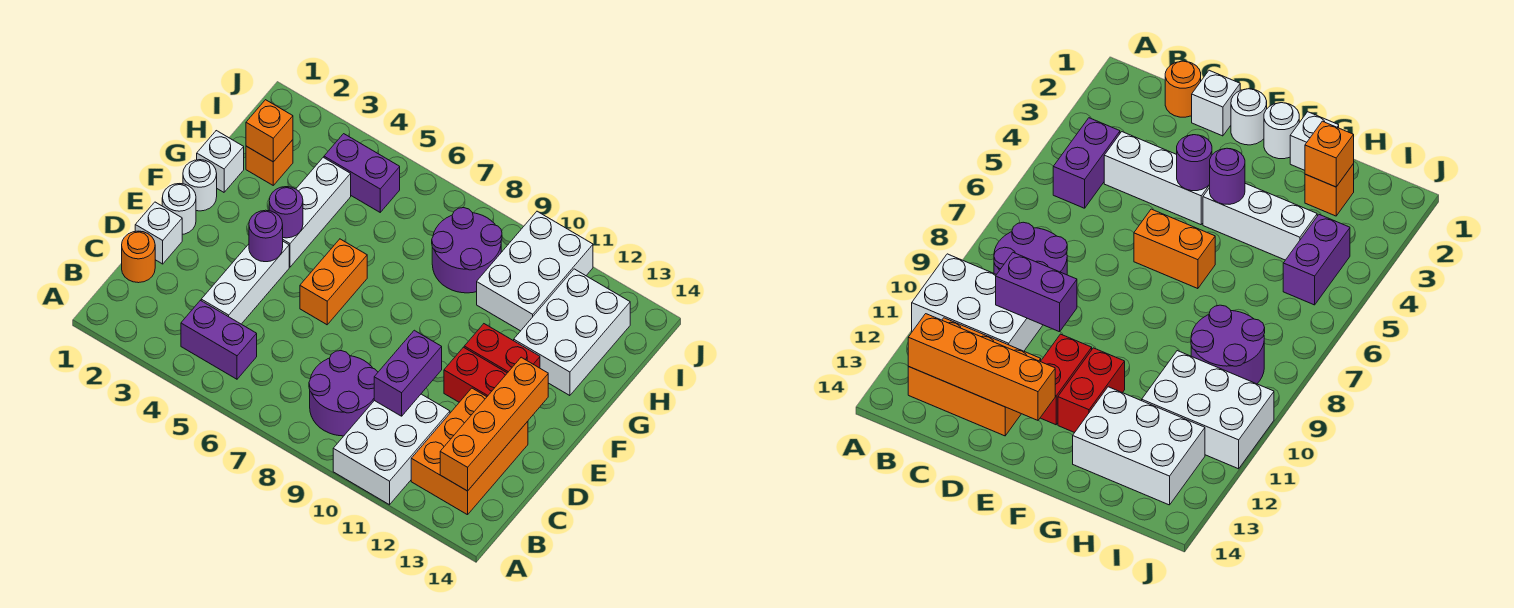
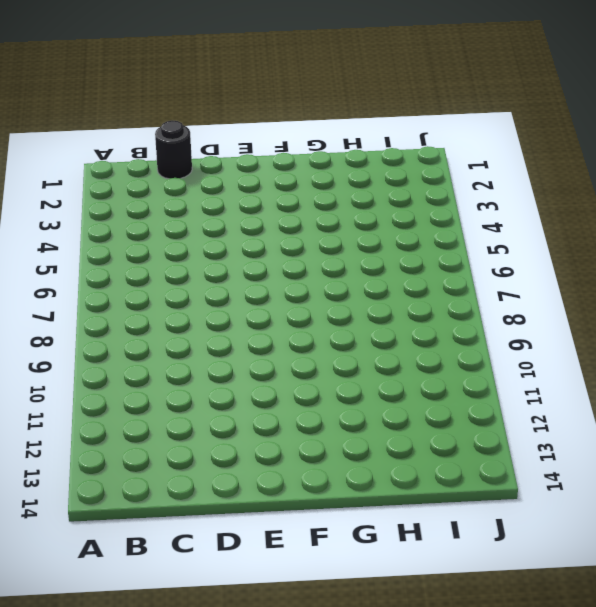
black round brick C1 level 1 -> orange round brick C1 level 1
none -> white brick A10:C11 level 1
none -> purple brick B4:B5 level 1
none -> purple round brick B8:C9 level 1

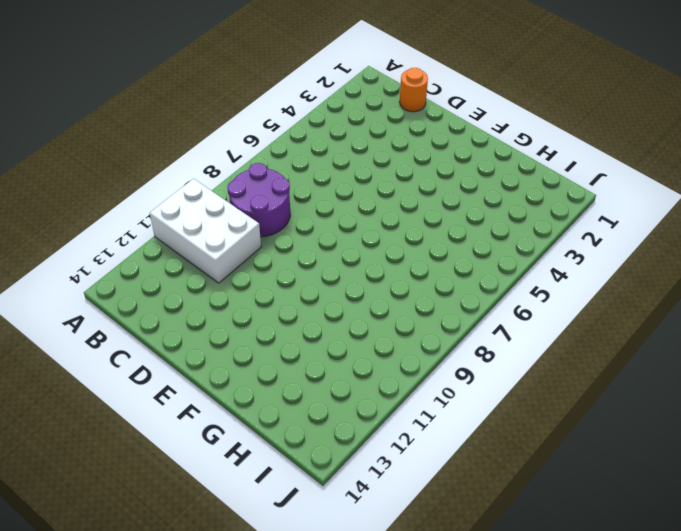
none -> purple brick B4:B5 level 1
none -> orange brick B12:D13 level 1
none -> white brick C4:E4 level 1

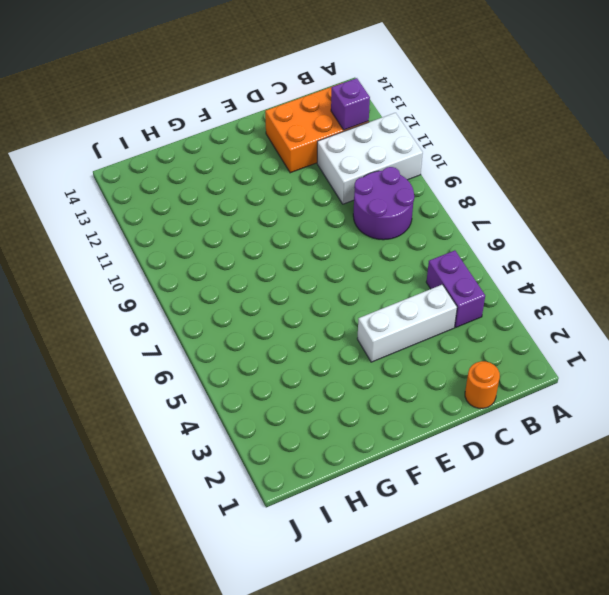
purple brick B12 level 2 -> none
none -> white brick D1 level 1
none -> white round brick E1 level 1
none -> orange brick E6:F6 level 1

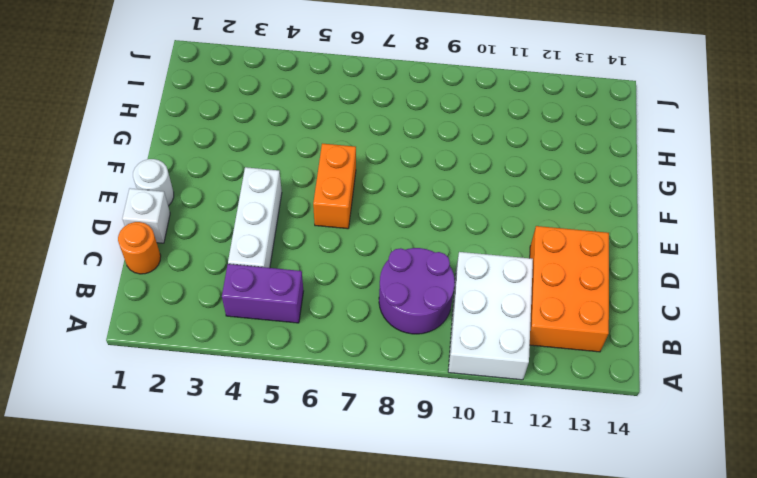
none -> red brick E11:E12 level 1
none -> white round brick F1 level 1
none -> white brick F4:H4 level 1

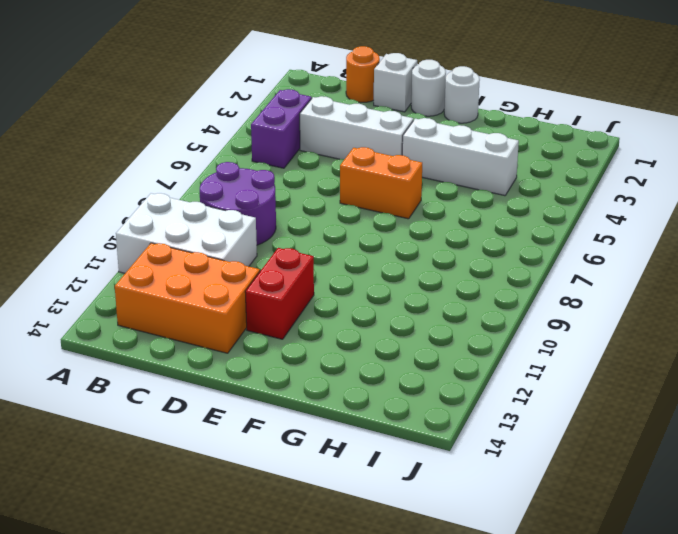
none -> red brick F11:F12 level 1
none -> white brick G1 level 1
none -> white brick G12:I13 level 1

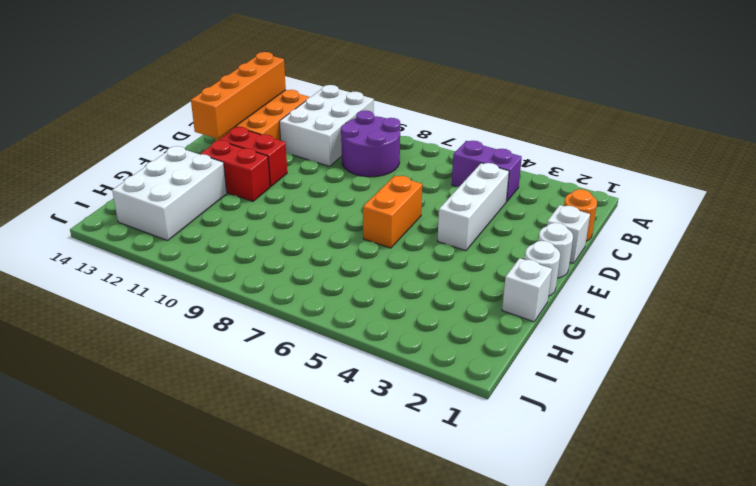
none -> white brick F4:H4 level 1
none -> orange brick H2 level 1
none -> purple round brick H8:I9 level 1

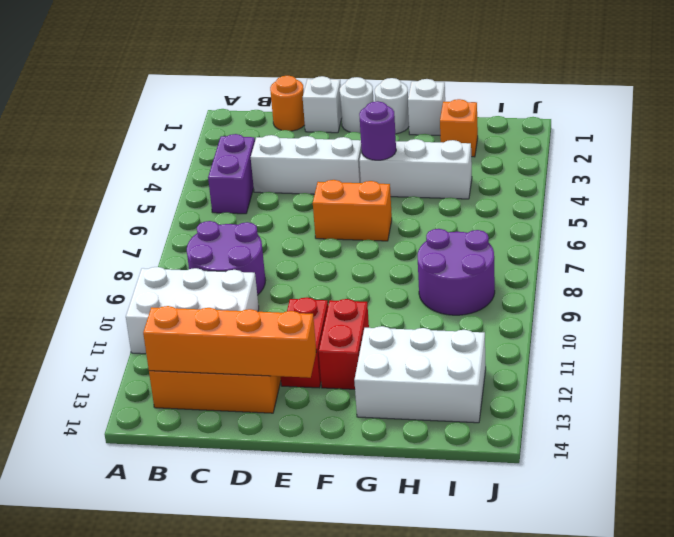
none -> white brick H10:J11 level 1
none -> purple brick I4:I5 level 1
none -> purple brick C10:D10 level 2

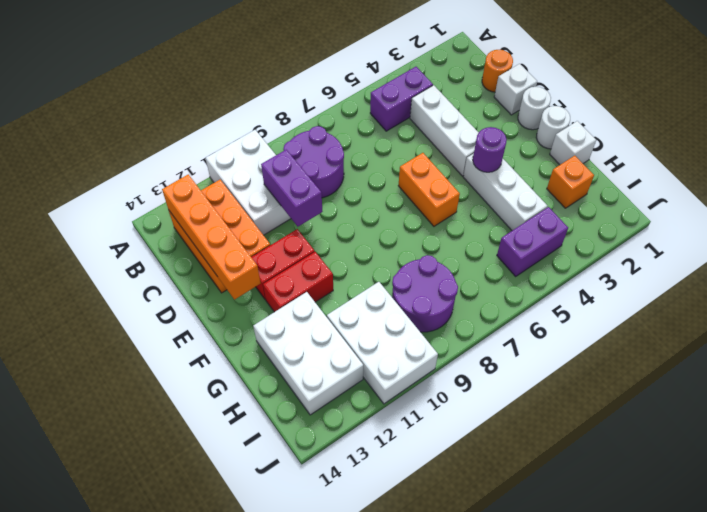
none -> purple round brick E4 level 2
none -> orange brick H2 level 2

